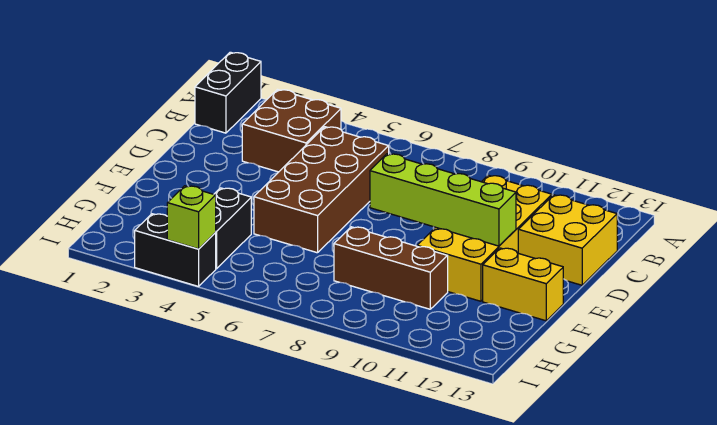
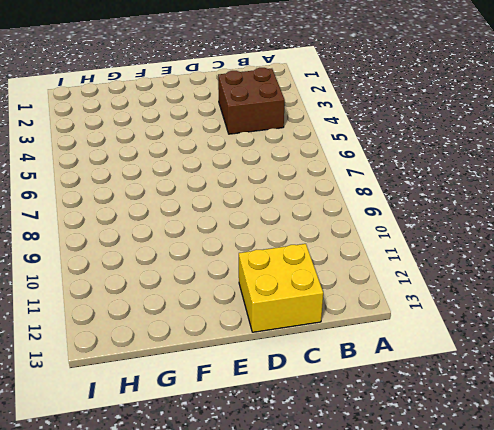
none -> black brick A1:B1 level 1
none -> brown brick C5:F6 level 1

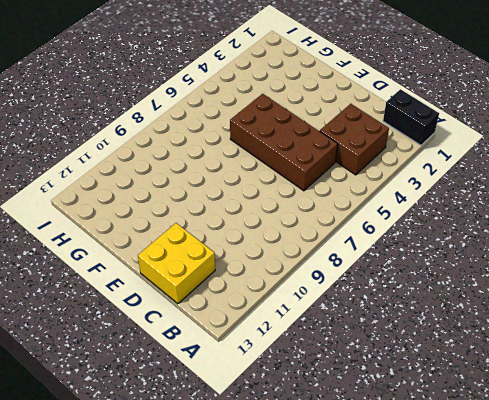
none -> yellow brick C10:F11 level 1
none -> yellow brick F12:F13 level 1

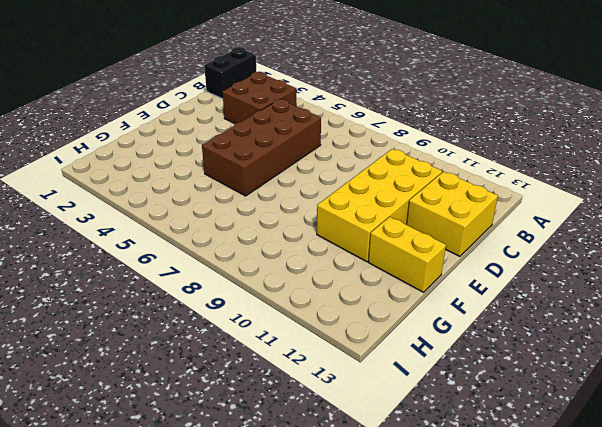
none -> black brick G4:H4 level 1
none -> brown brick G8:G10 level 1

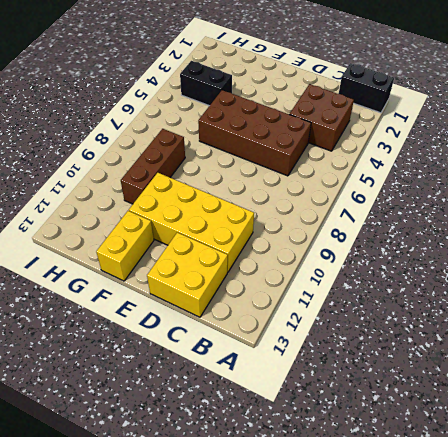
none -> black brick I3:I4 level 1
none -> lime brick E8:E11 level 2

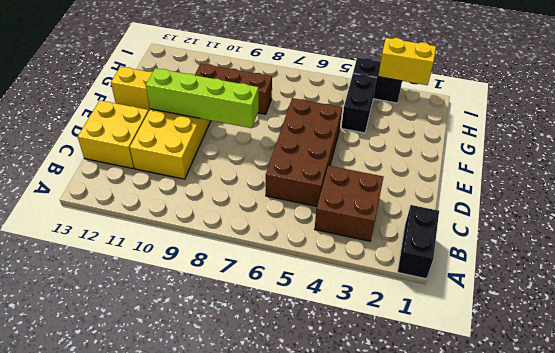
yellow brick I2:I3 level 2 -> none
none -> lime brick I4 level 2

